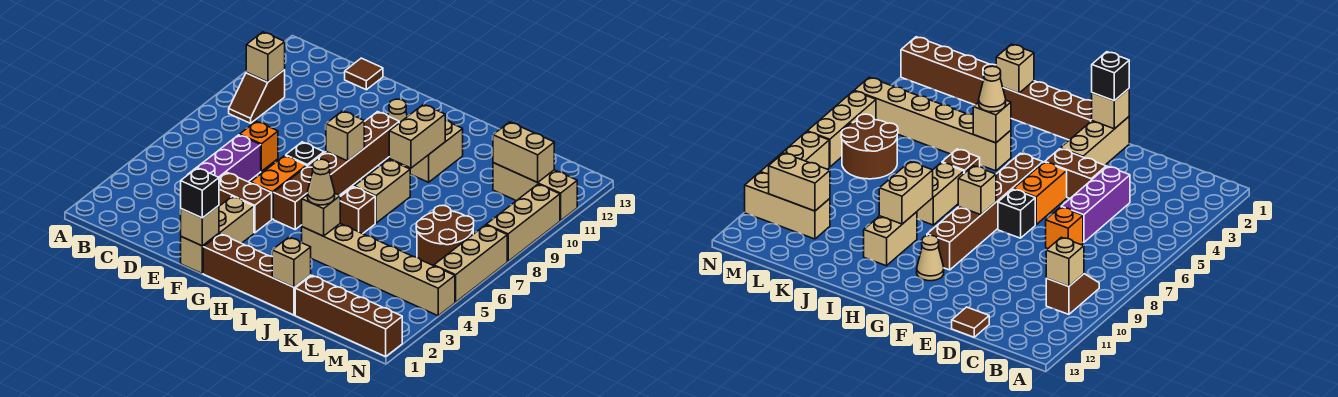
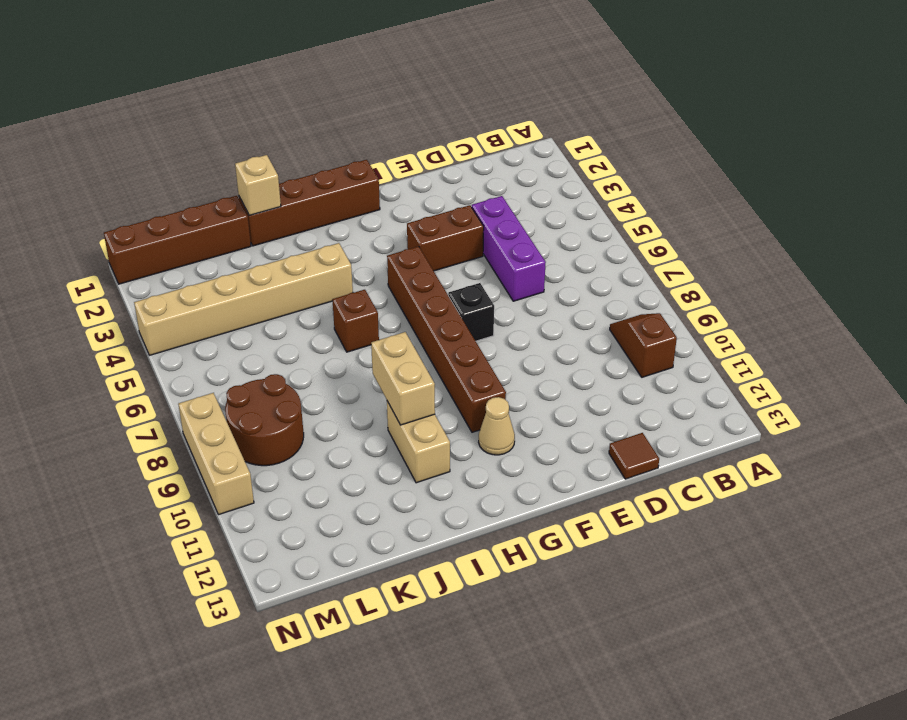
brown round brick L8:M9 level 1 -> brown round brick L6:M7 level 1
none -> orange brick D7 level 1
none -> tan brick F1:F3 level 1
none -> orange brick F5:F6 level 1

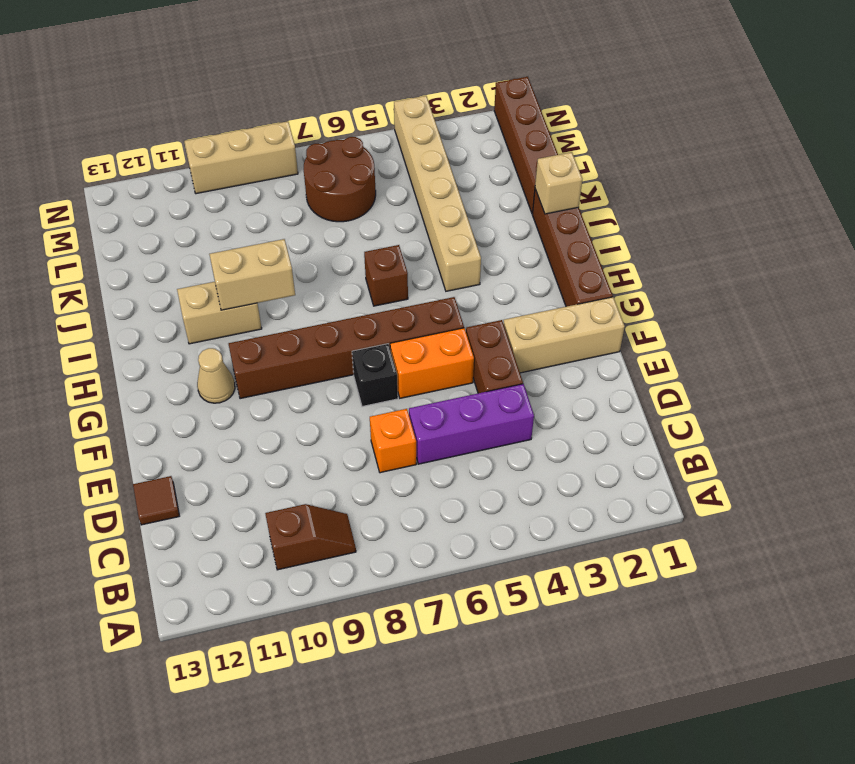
none -> tan brick I7:I8 level 1
none -> tan brick L11:N11 level 1
none -> tan brick N5:N7 level 1

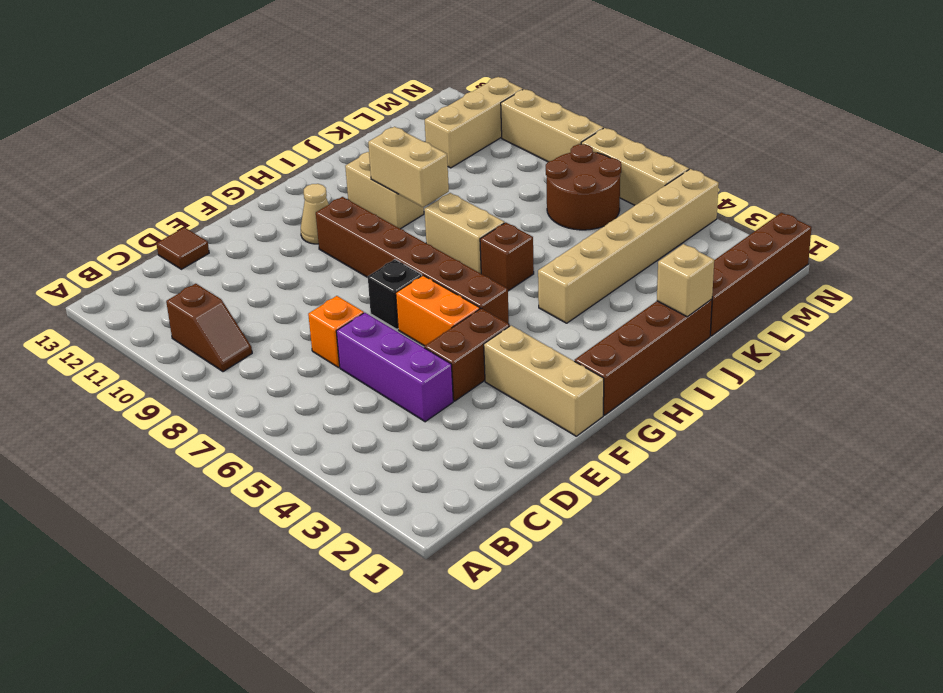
none -> tan brick B10 level 2
none -> tan brick F1 level 2
none -> tan brick G8 level 2

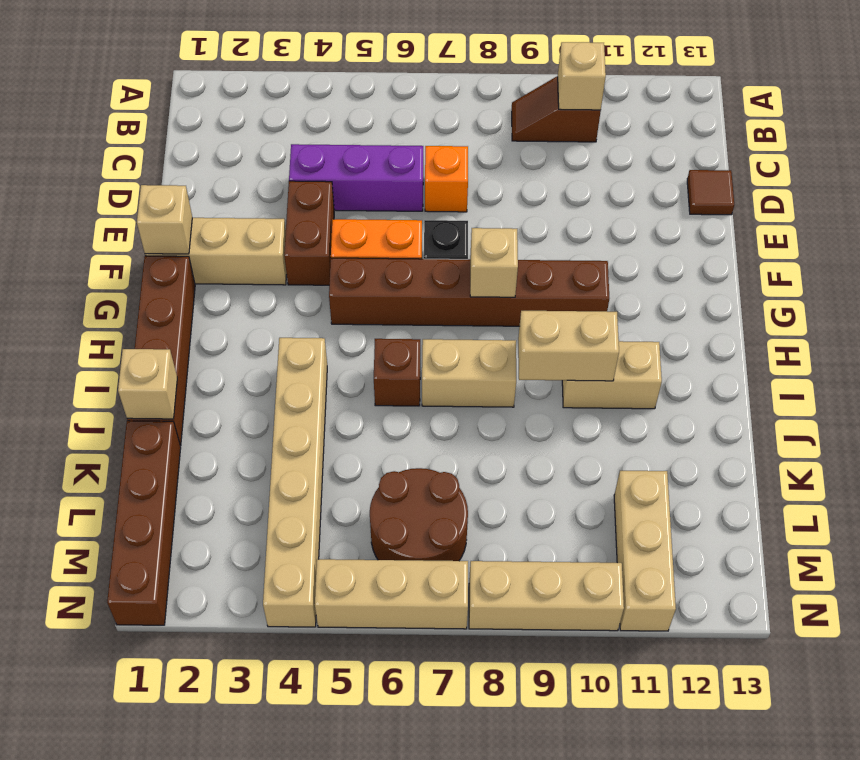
none -> tan cone G11 level 1
none -> tan brick I4 level 2
none -> tan brick L11:M11 level 2

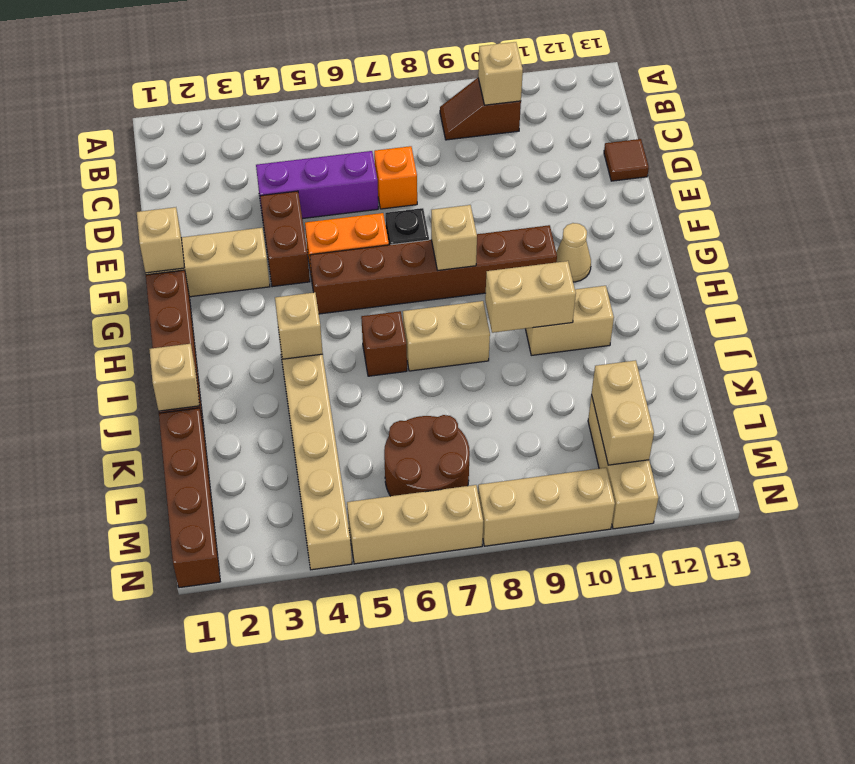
none -> black brick F1 level 3
none -> tan cone I4 level 3

